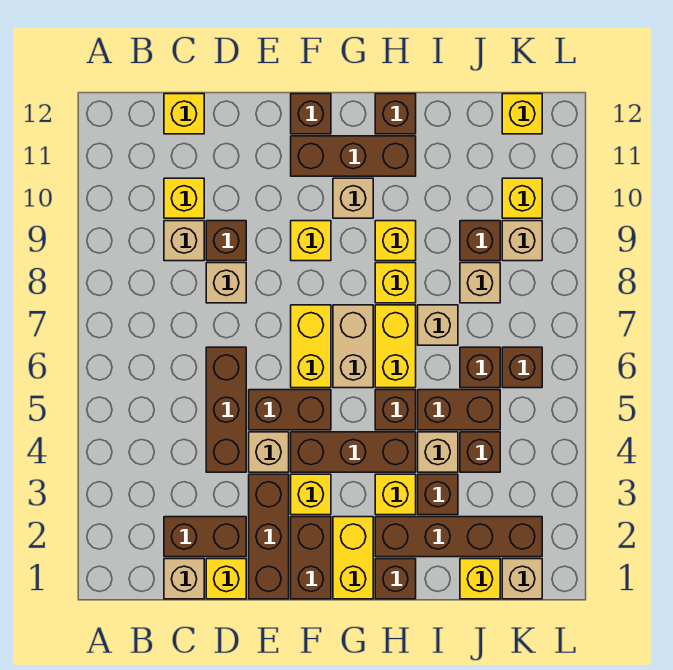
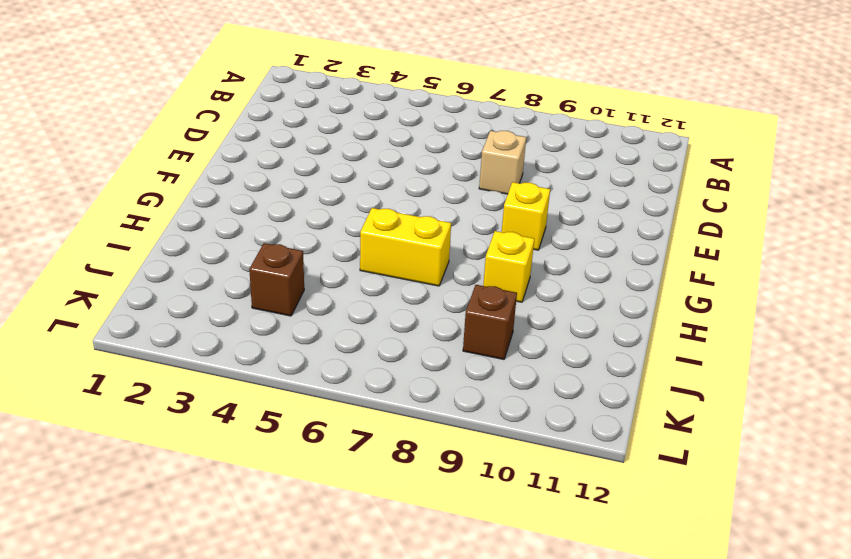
none -> tan brick C1 level 1
none -> brown brick C2:D2 level 1
none -> tan brick C9 level 1
none -> yellow brick C10 level 1

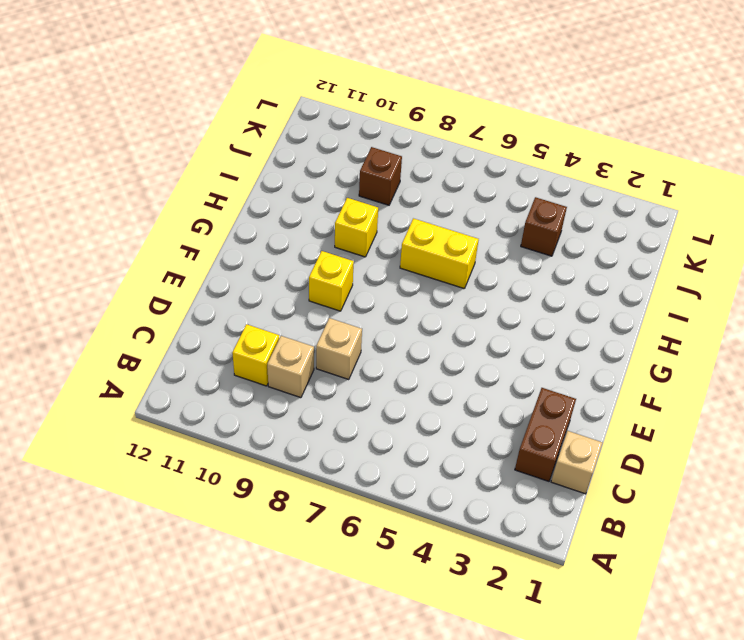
none -> yellow brick C12 level 1
none -> yellow brick D1 level 1
none -> brown brick D4:D6 level 1
none -> brown brick D9 level 1

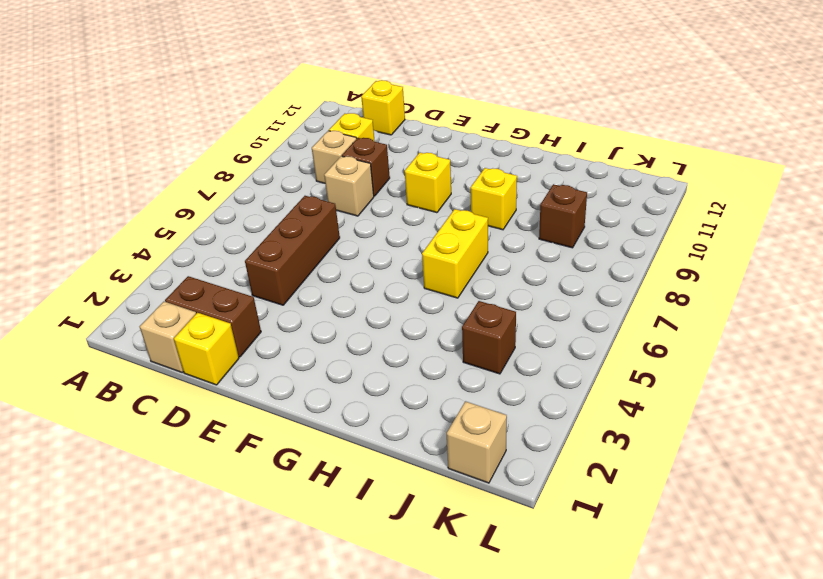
none -> brown brick E1:E3 level 1
none -> tan brick E4 level 1
none -> brown brick E5:F5 level 1
none -> brown brick F1:F2 level 1

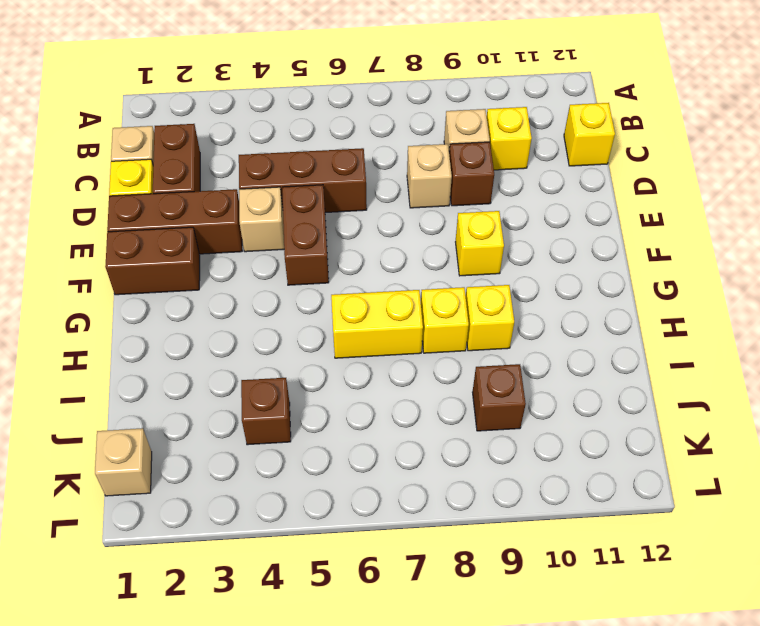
none -> yellow brick F3 level 1
none -> brown brick F4:H4 level 1
none -> yellow brick F6:F7 level 1
none -> brown brick F11:H11 level 1

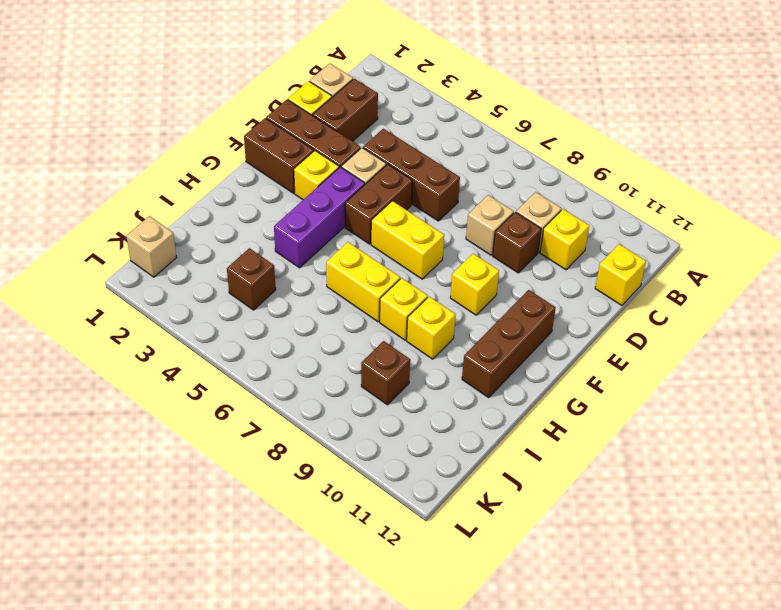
purple brick F4:H4 level 1 -> brown brick F4:H4 level 1
none -> brown brick F12 level 1
none -> yellow brick G1:G2 level 1
none -> tan brick G6:G7 level 1
none -> tan brick G10 level 1

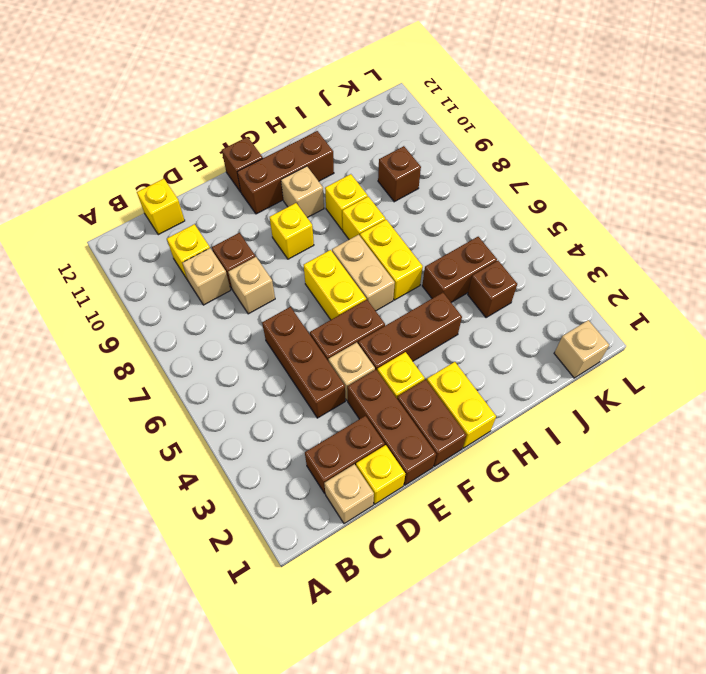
none -> brown brick H1 level 1
none -> brown brick H2:K2 level 1
none -> yellow brick H3 level 1
none -> brown brick H5 level 1

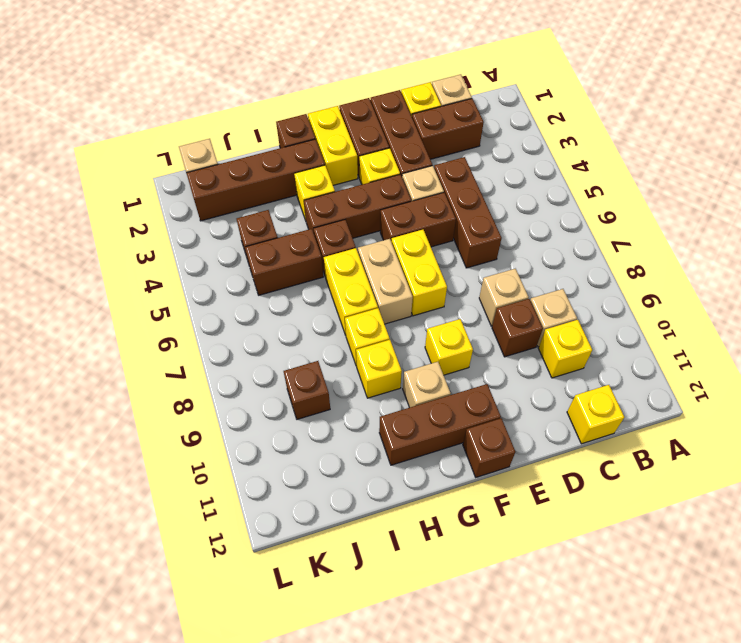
none -> brown brick H12 level 1
none -> brown brick I3 level 1
none -> tan brick I4 level 1
none -> tan brick I7 level 1

